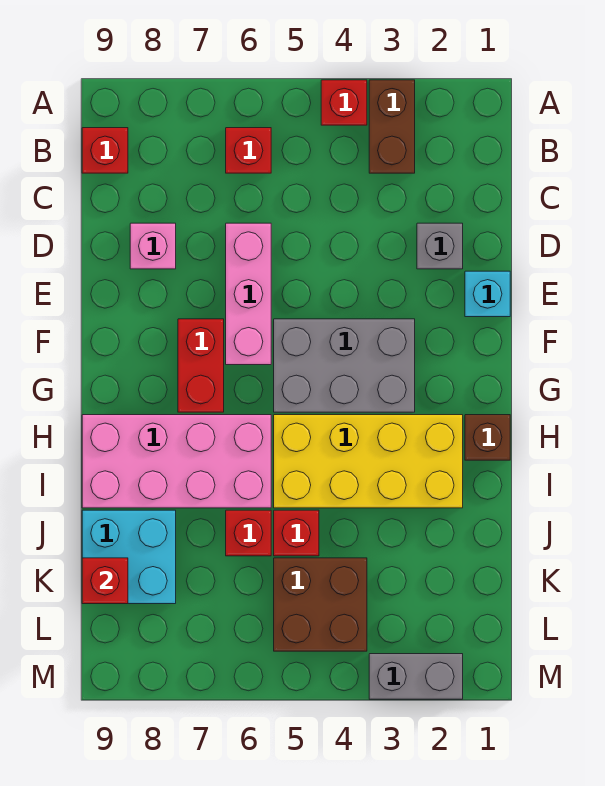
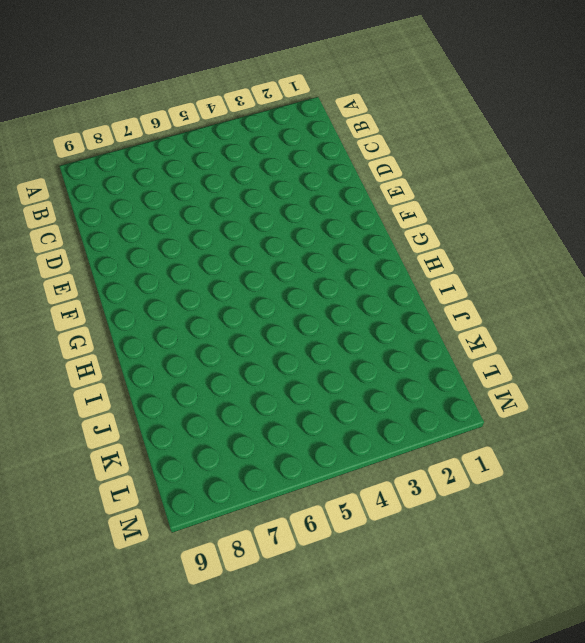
none -> brown brick A3:B3 level 1
none -> red brick A4 level 1
none -> red brick B6 level 1

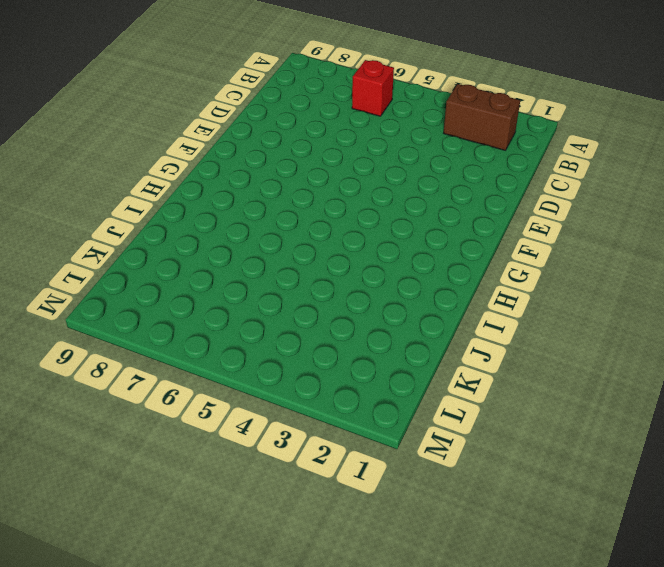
brown brick B2:B3 level 1 -> brown brick A3:B3 level 1
none -> red brick A4 level 1
none -> red brick B9 level 1
none -> grey brick D2 level 1

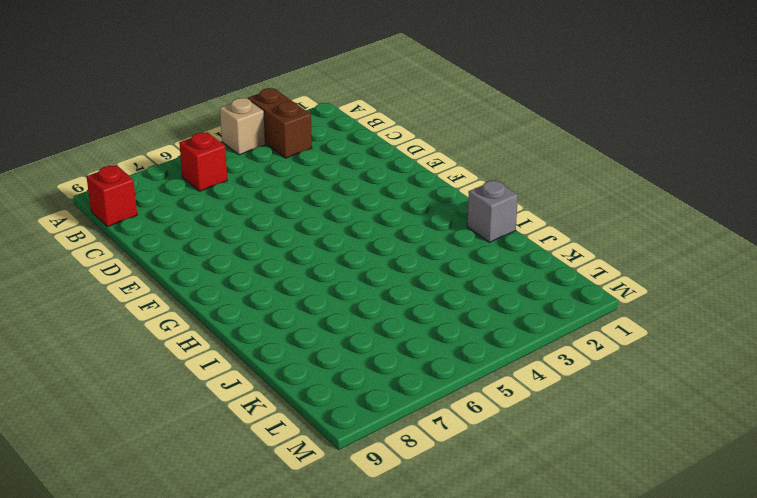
tan brick A4 level 1 -> red brick A4 level 1
grey brick I1 level 1 -> grey brick D2 level 1
none -> pink brick D6:F6 level 1
none -> pink brick D8 level 1
none -> cyan brick E1 level 1

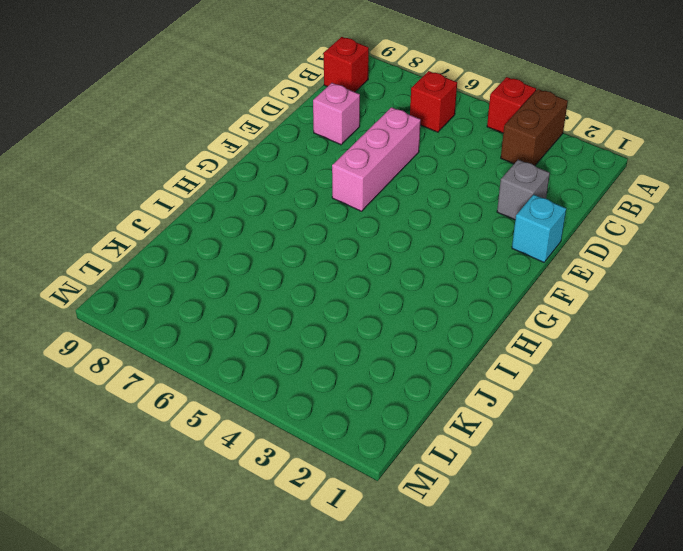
none -> grey brick F3:G5 level 1
none -> red brick F7:G7 level 1
none -> brown brick H1 level 1

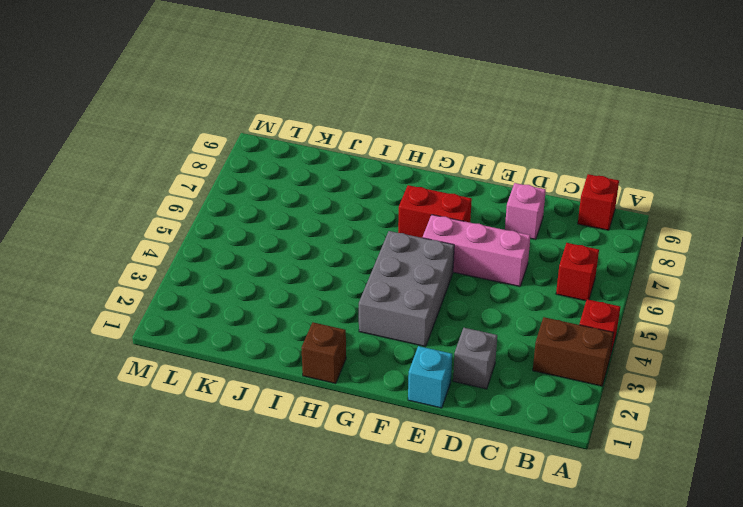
none -> yellow brick H2:I5 level 1
none -> pink brick H6:I9 level 1
none -> red brick J5 level 1

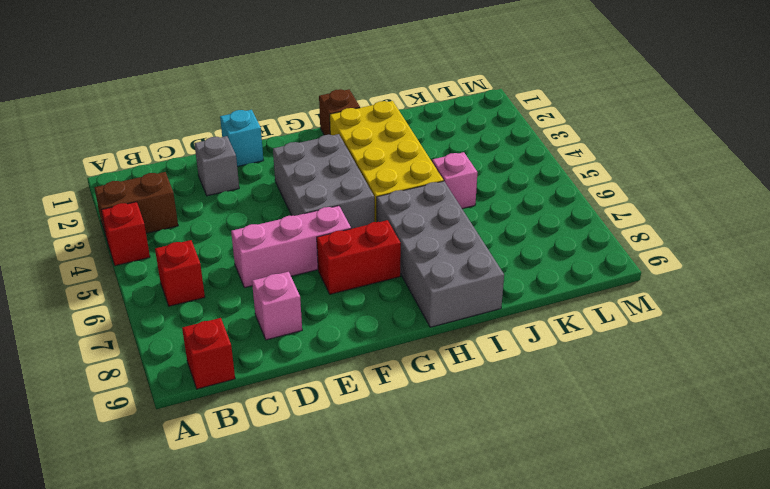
grey brick H6:I9 level 1 -> pink brick H6:I9 level 1
pink brick J5 level 1 -> red brick J5 level 1
none -> red brick J6 level 1
none -> cyan brick J8:K9 level 1
none -> brown brick K4:L5 level 1

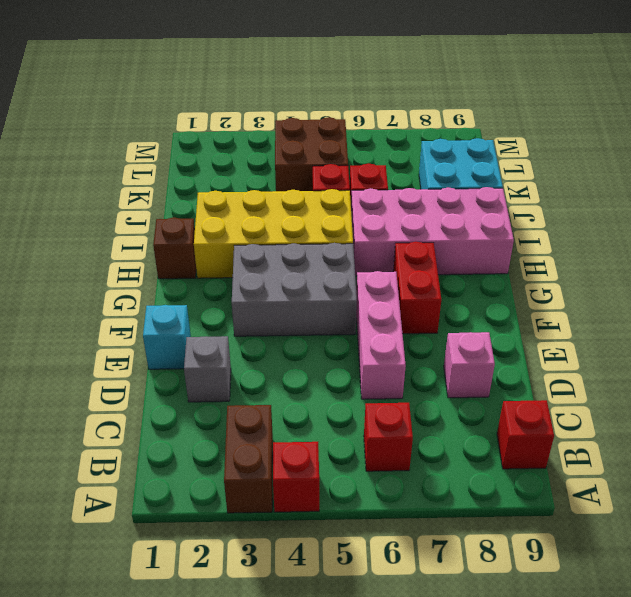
none -> grey brick M2:M3 level 1
none -> red brick K9 level 2

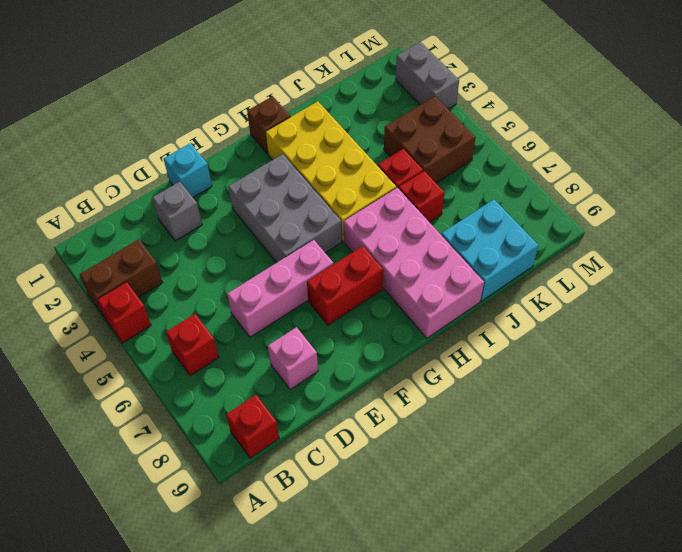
none -> red brick K9 level 2

